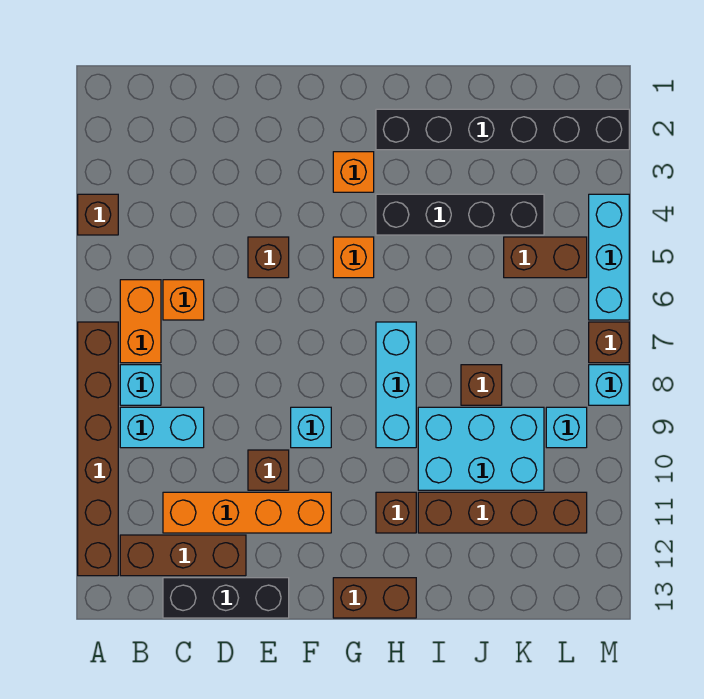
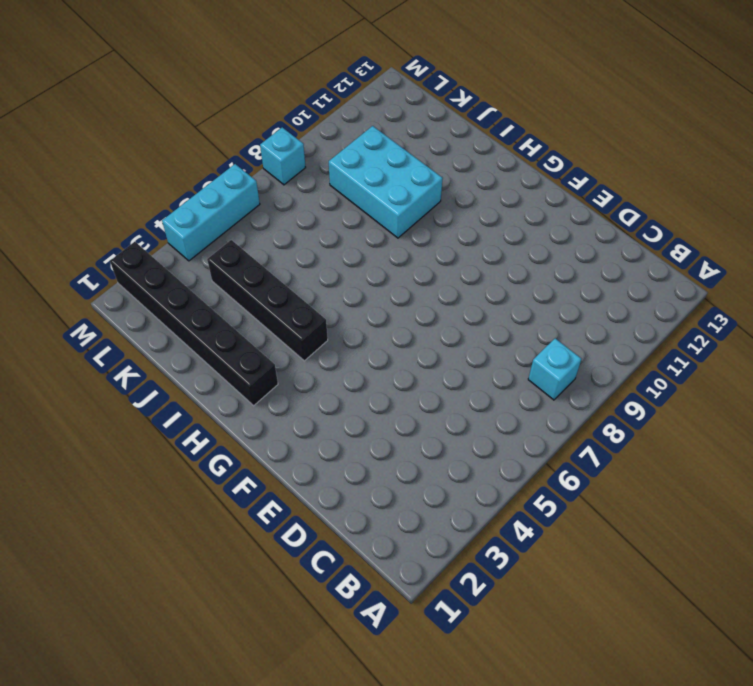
none -> brown brick A4 level 1
none -> brown brick A7:A12 level 1
none -> orange brick B6:B7 level 1

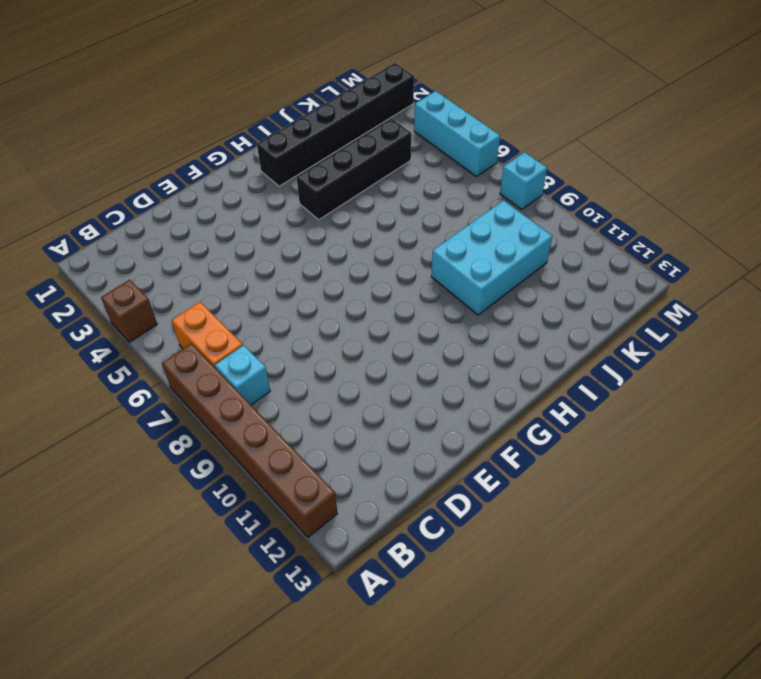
none -> cyan brick B9:C9 level 1
none -> brown brick B12:D12 level 1
none -> orange brick C6 level 1

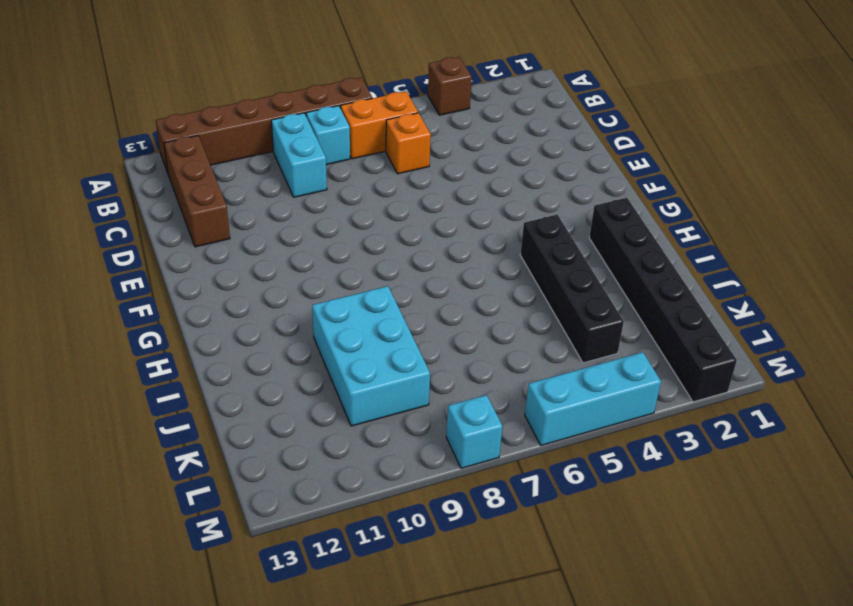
none -> orange brick C11:F11 level 1
none -> black brick C13:E13 level 1
none -> brown brick E5 level 1

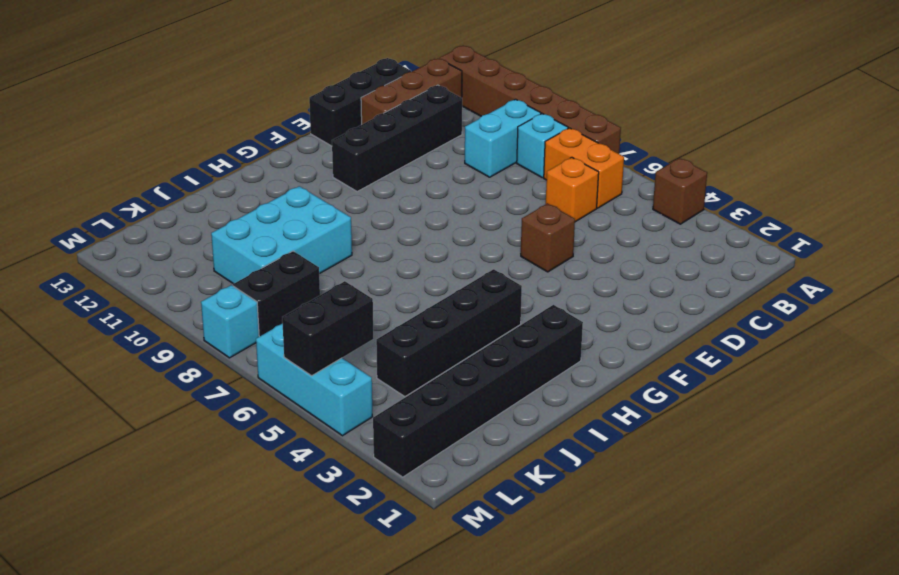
black brick C11:F11 level 1 -> orange brick C11:F11 level 1
black brick K8:L8 level 1 -> none
black brick L5:M5 level 2 -> none
none -> brown brick E10 level 1
none -> cyan brick F9 level 1
none -> orange brick G3 level 1

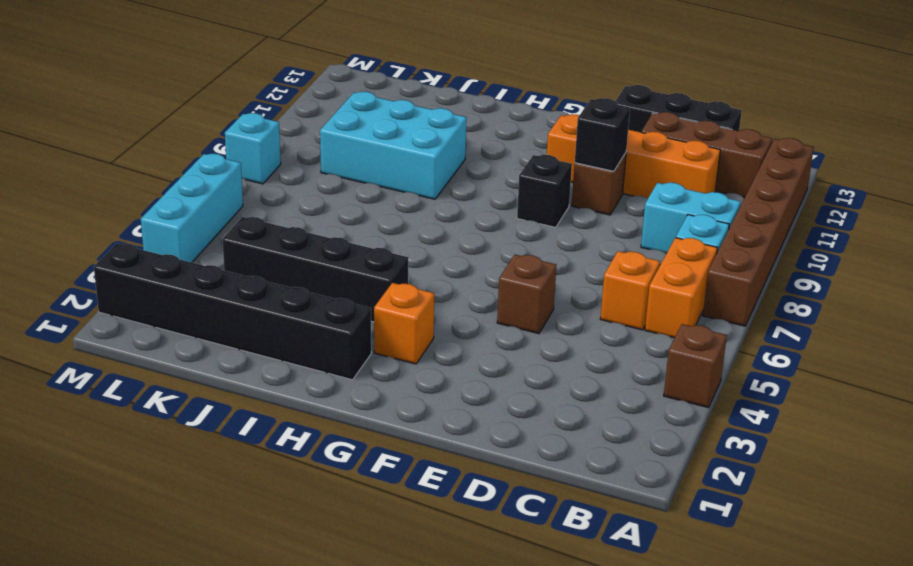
black brick E10 level 2 -> none
black brick F9 level 1 -> cyan brick F9 level 1
none -> orange brick G5 level 1
none -> brown brick G13:H13 level 1
none -> cyan brick H7:H9 level 1

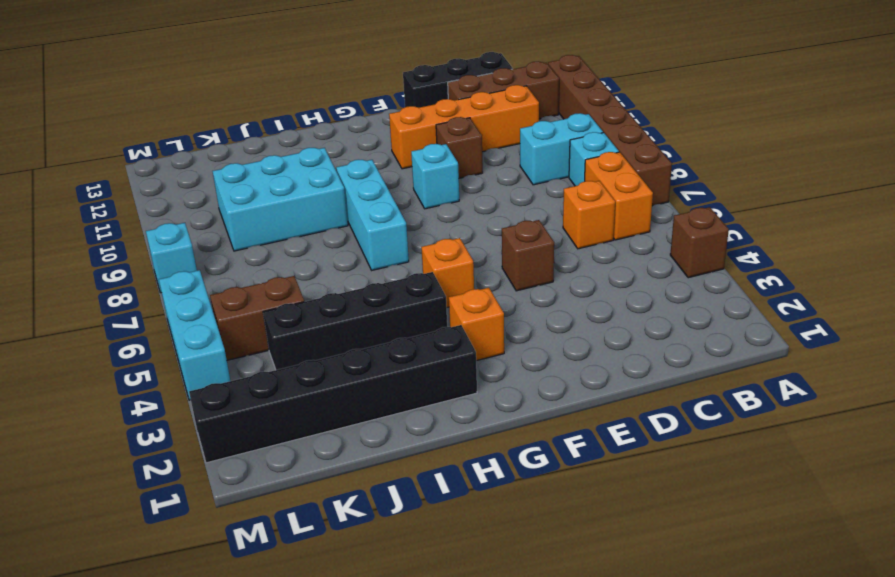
none -> brown brick G13:H13 level 1
none -> brown brick H11 level 1
none -> brown brick I11:L11 level 1

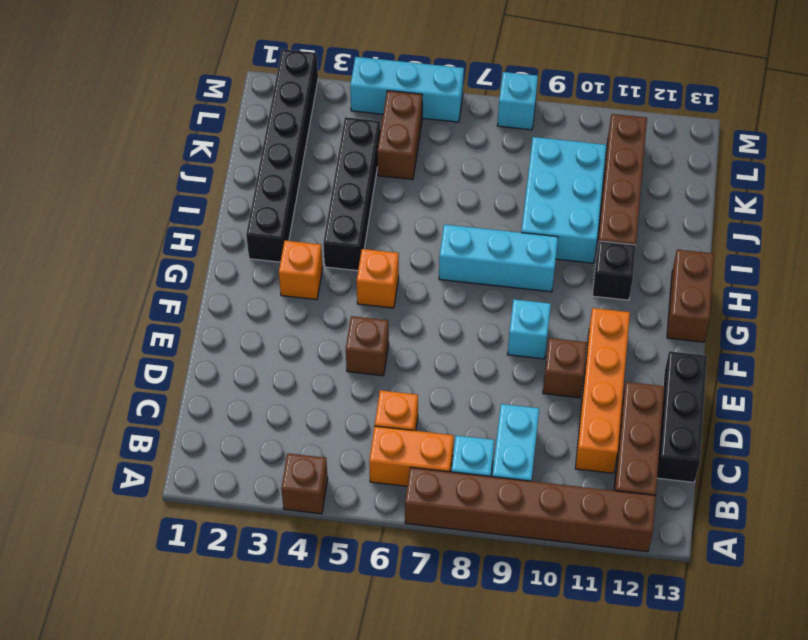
black brick H11 level 1 -> brown brick H11 level 1
none -> brown brick J8 level 1
none -> cyan brick L9 level 1
none -> brown brick M7 level 1

